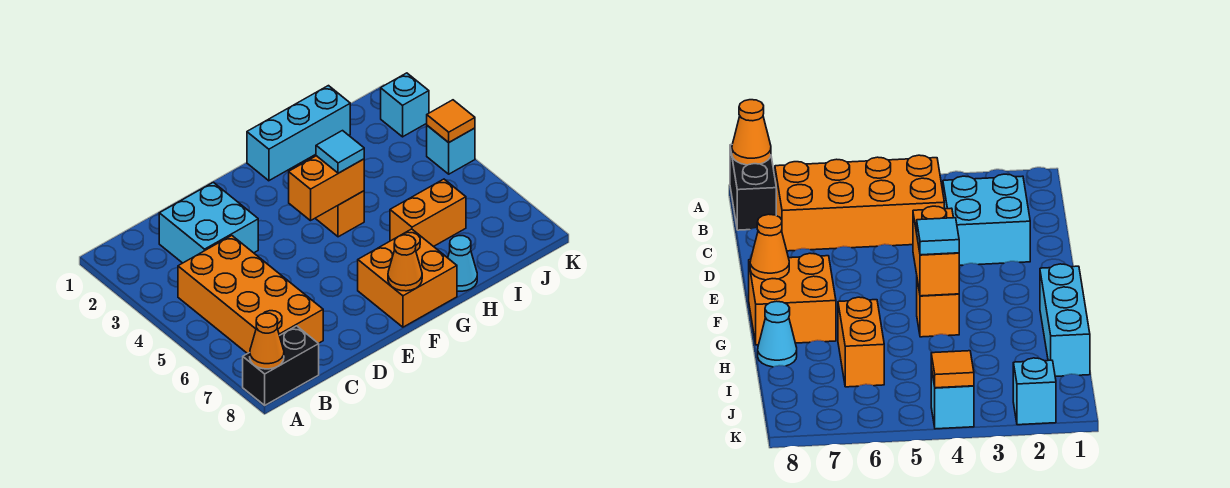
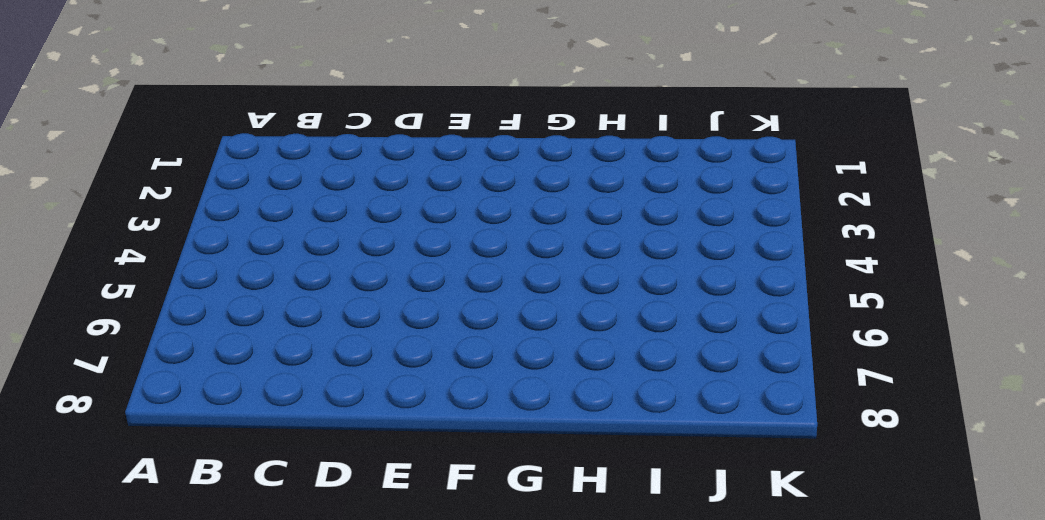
none -> black brick A8:B8 level 1
none -> orange brick B4:C7 level 1
none -> cyan brick C2:D3 level 1

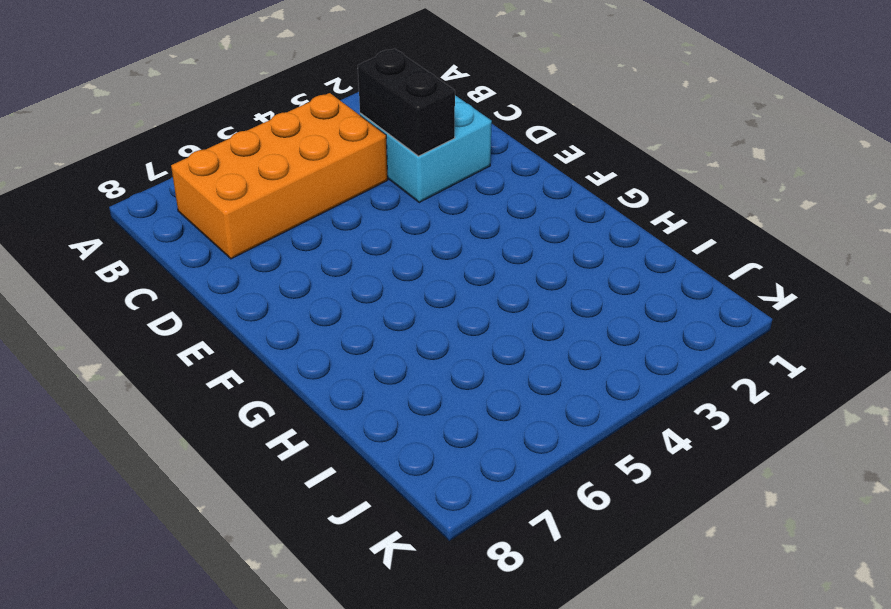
black brick C3:D3 level 2 -> black brick A8:B8 level 1
none -> orange brick F7:G8 level 1
none -> cyan brick G1:I1 level 1
none -> orange brick G4 level 1

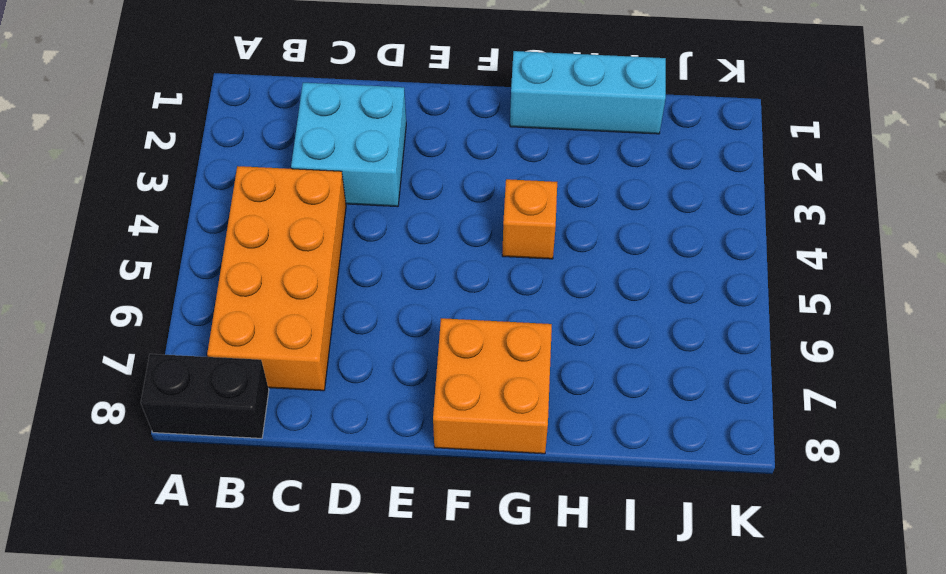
none -> orange brick H6:I6 level 1
none -> cyan cone H8 level 1
none -> cyan brick K2 level 1

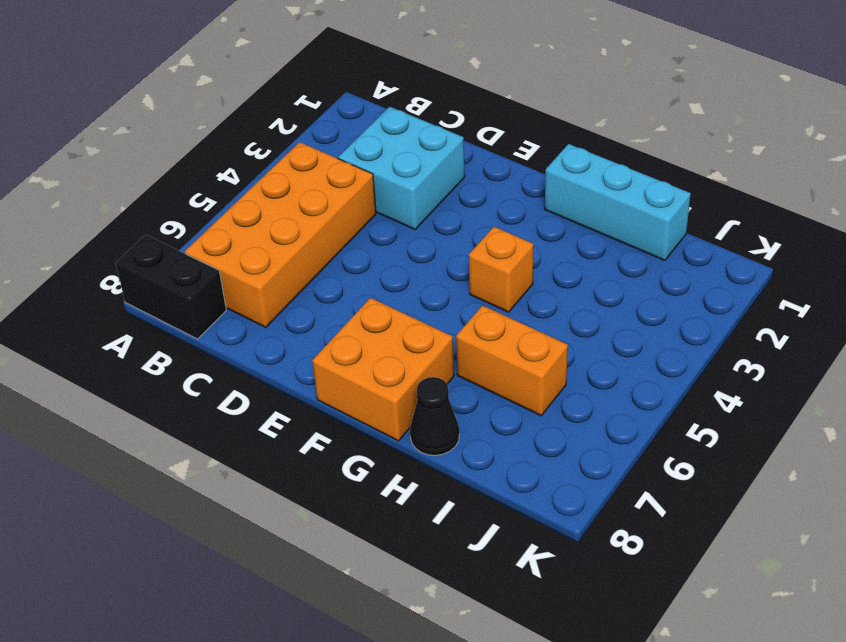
black cone H8 level 1 -> cyan cone H8 level 1
none -> cyan brick K2 level 1
none -> cyan brick K4 level 1
none -> orange cone A8 level 2

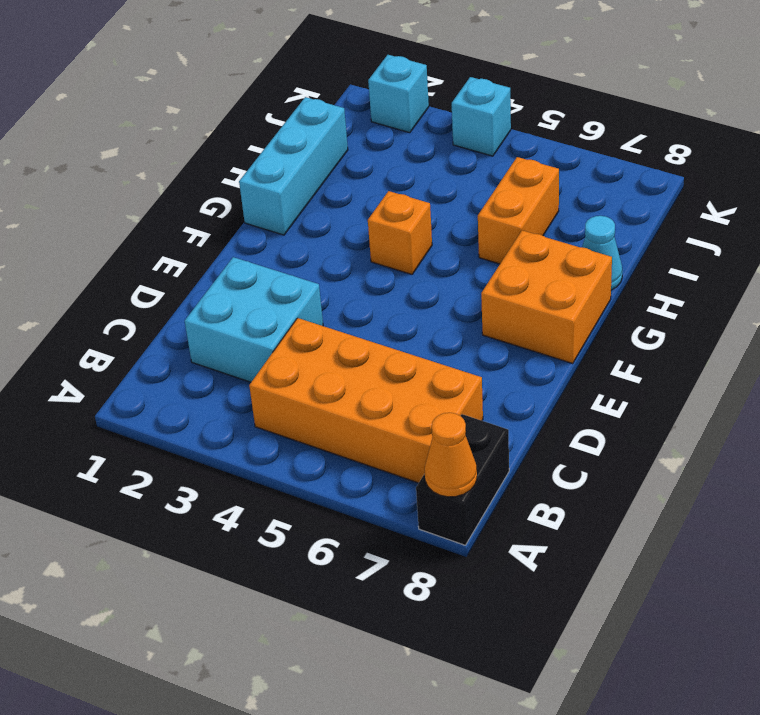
none -> orange brick F4:G4 level 2
none -> orange cone F8 level 2
none -> orange tile K4 level 2

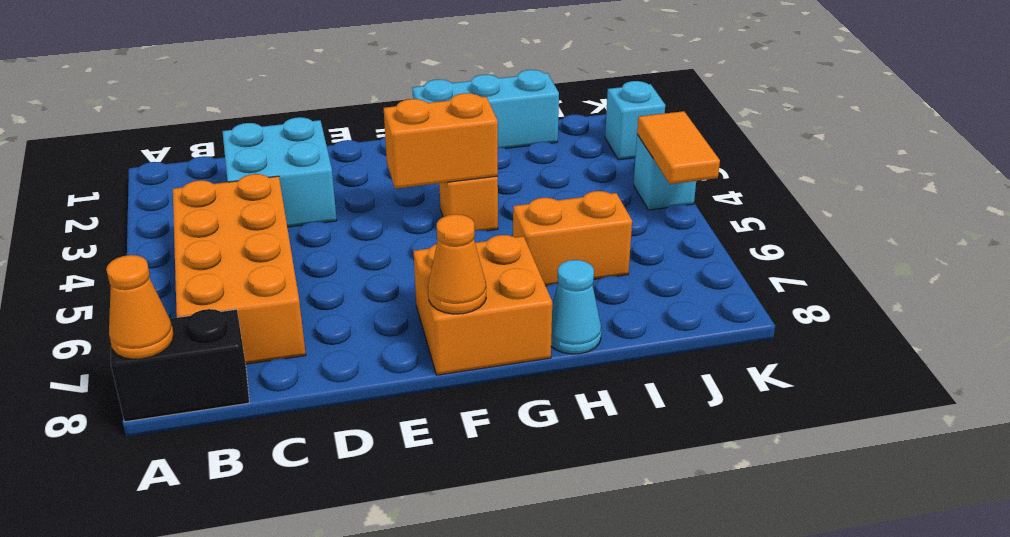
orange tile K4:K5 level 2 -> orange tile K4 level 2
none -> cyan tile G4 level 3

